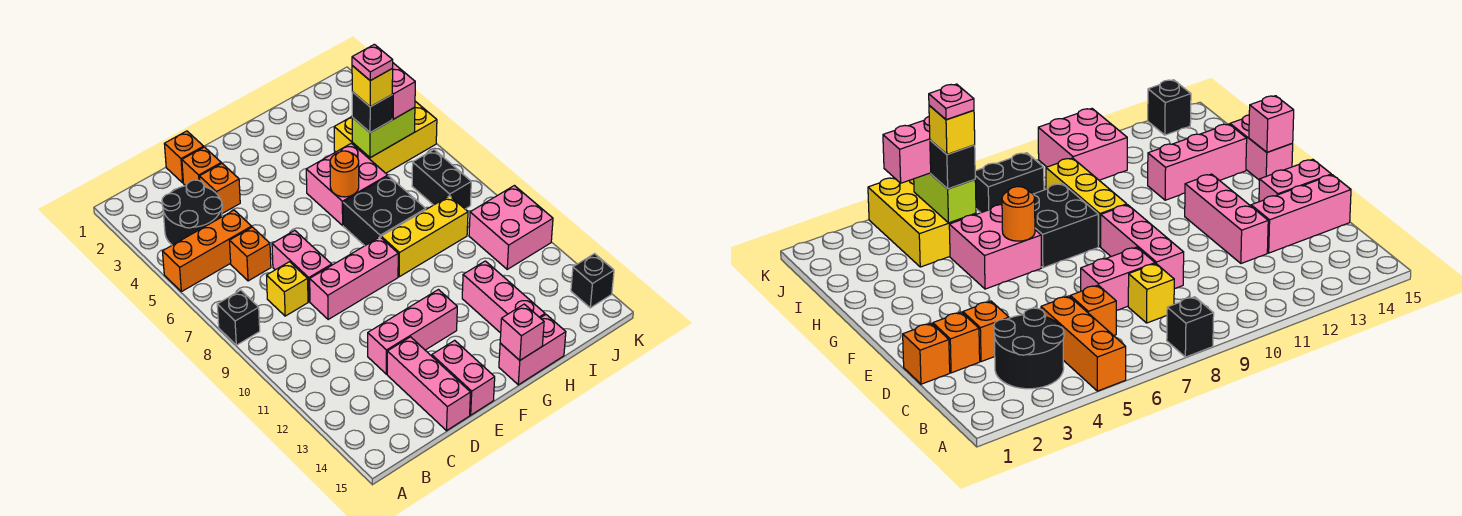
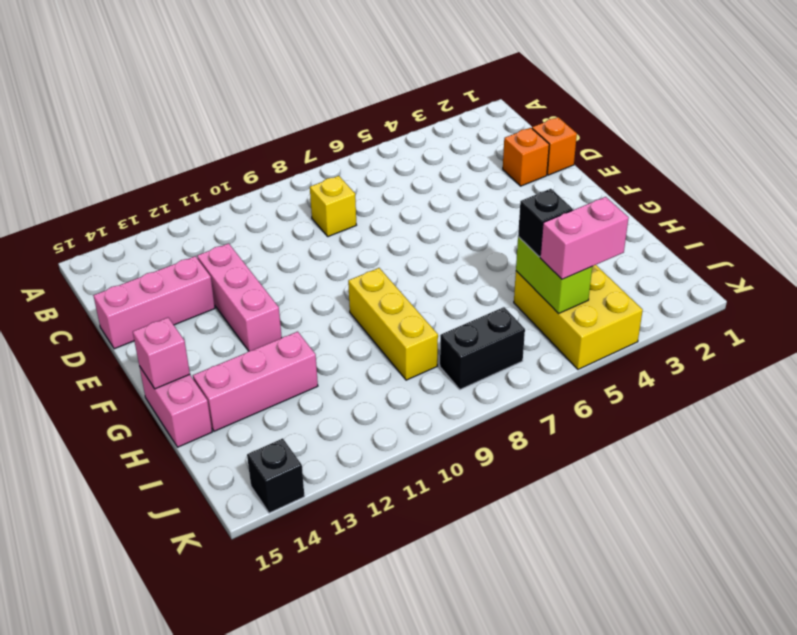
none -> orange brick A5:C5 level 1
none -> black brick A8 level 1
none -> black round brick B3:C4 level 1

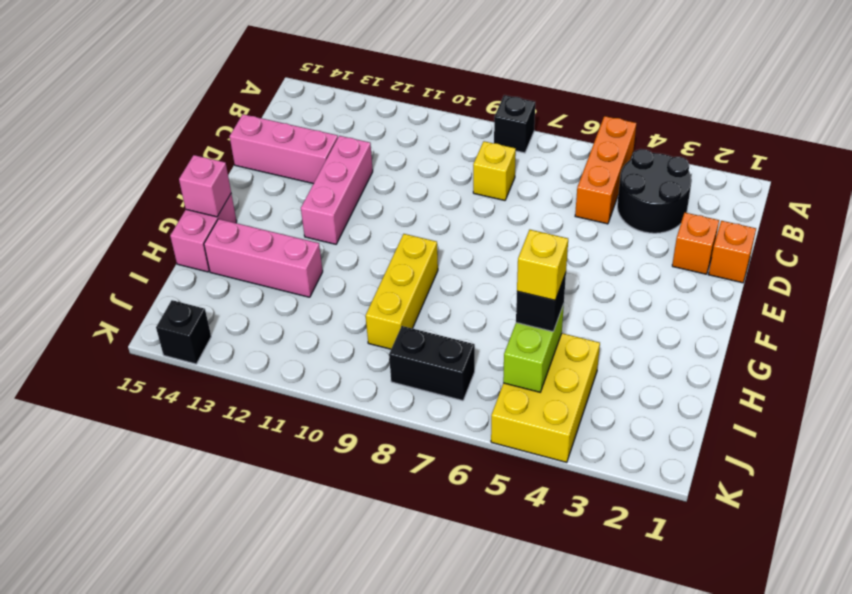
none -> orange brick C6 level 1
none -> orange brick D3 level 1
none -> pink brick D7:D8 level 1

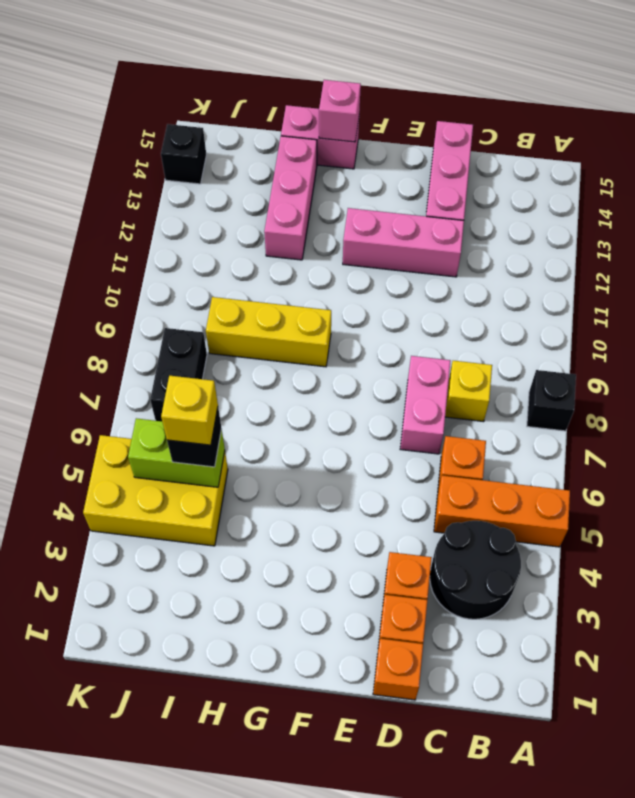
none -> pink brick D9:F9 level 1
none -> pink brick E14:E15 level 1
none -> pink brick G5:H6 level 1

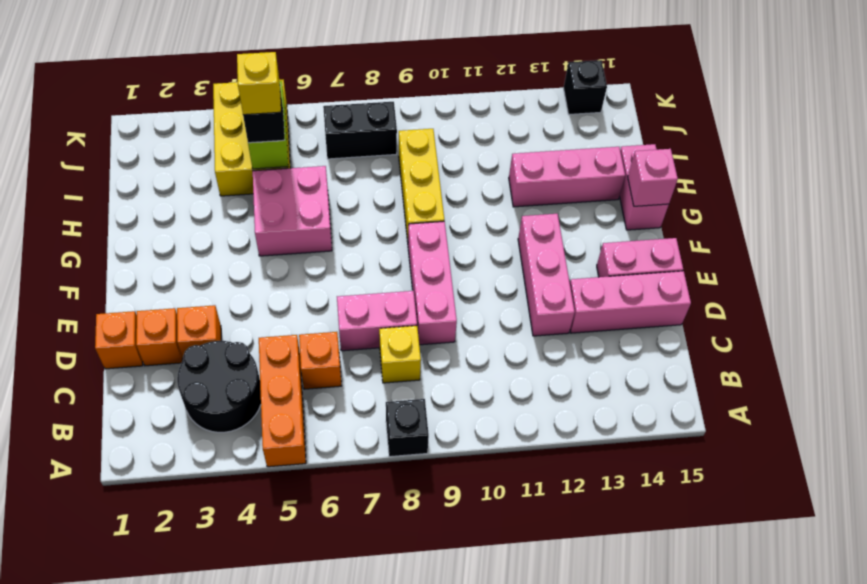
none -> black brick G7:H8 level 1
none -> pink brick J10:K11 level 1
none -> orange round brick G6 level 2

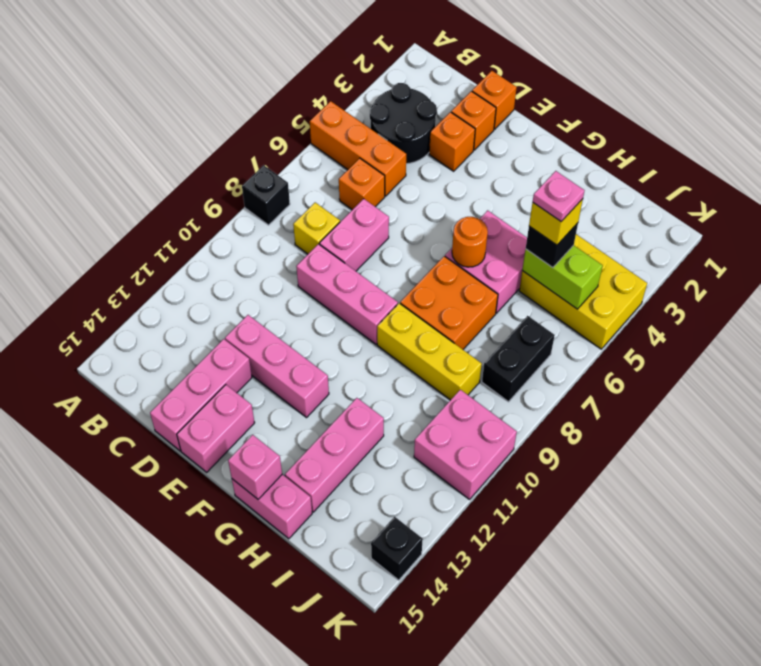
orange brick G7:H8 level 1 -> black brick G7:H8 level 1
none -> pink brick J4:J5 level 3

